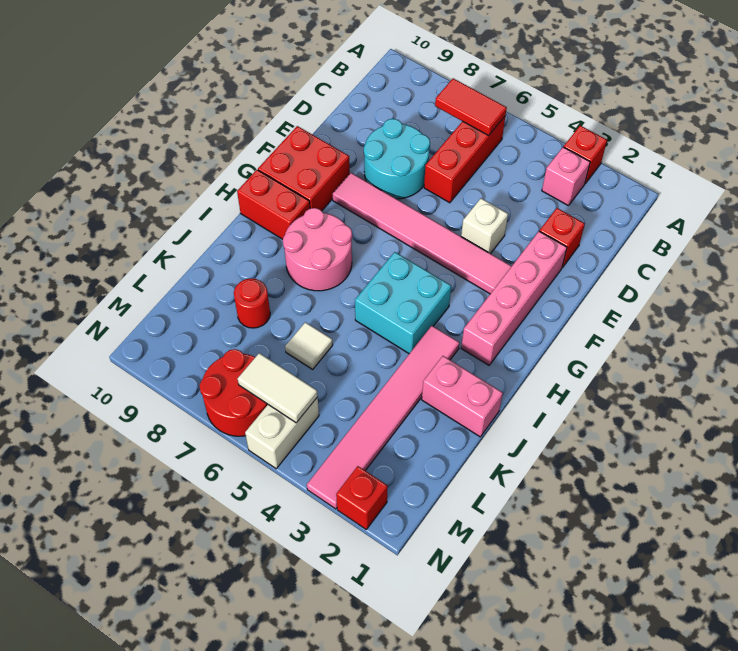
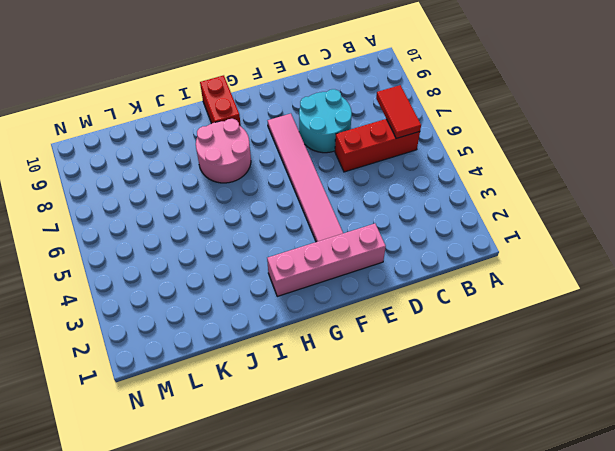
none -> red brick A3 level 1
none -> pink brick B3 level 1
none -> red brick D2 level 1

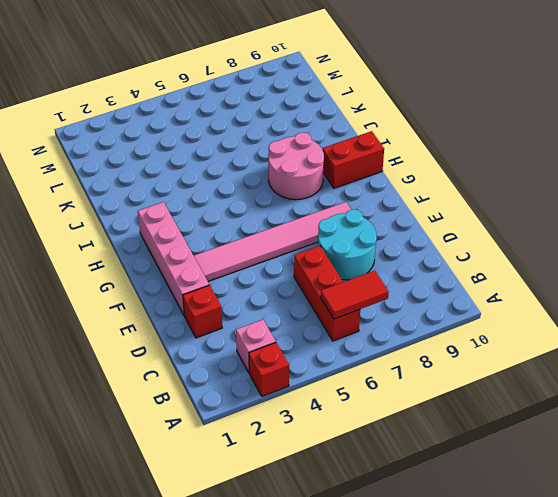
none -> white brick E4 level 1
none -> red brick F9:G10 level 1
none -> cyan brick H4:I5 level 1

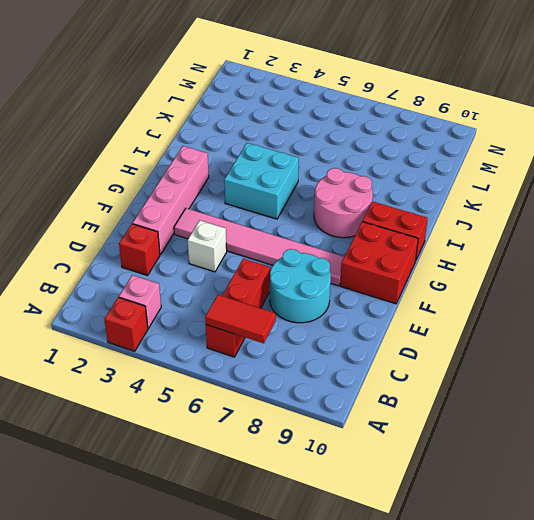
none -> pink tile I3:N3 level 1
none -> pink brick J1:J2 level 1
none -> white tile K6 level 1

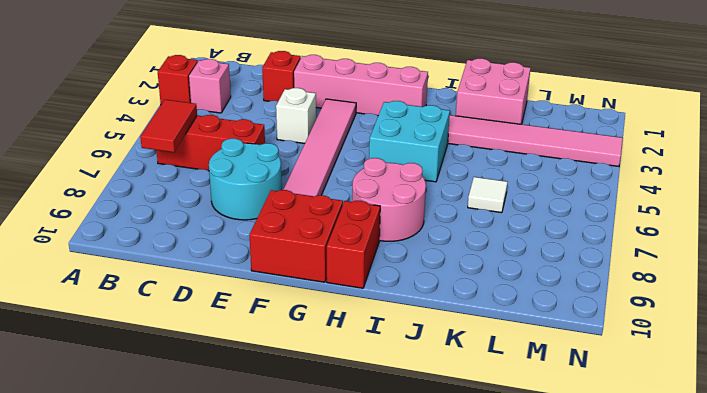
pink brick J1:K2 level 1 -> pink brick J1:J2 level 1
none -> red round brick K8 level 1
none -> white brick M5:N5 level 1
none -> red round brick M6:N7 level 1

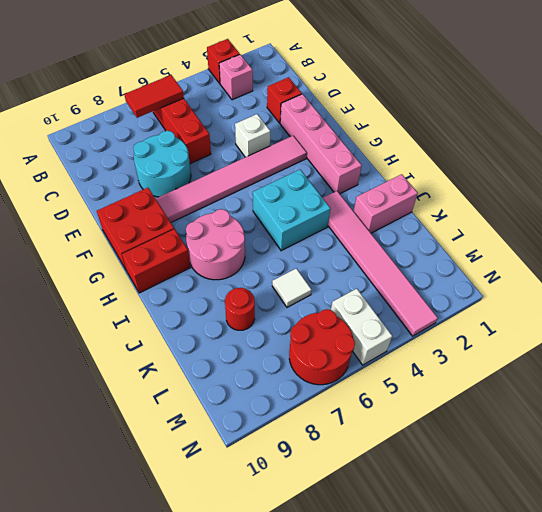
none -> red brick N2 level 1
none -> white tile M5:M6 level 2

